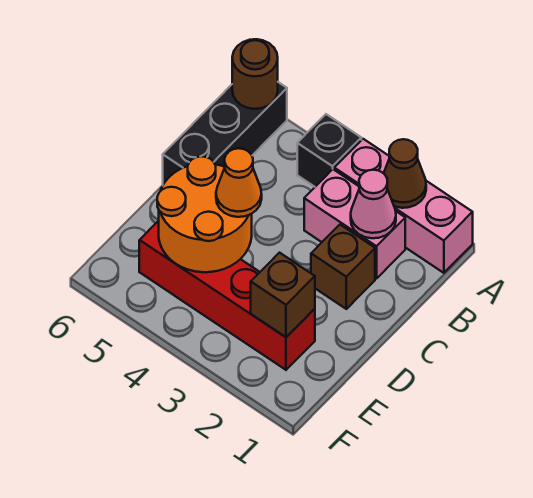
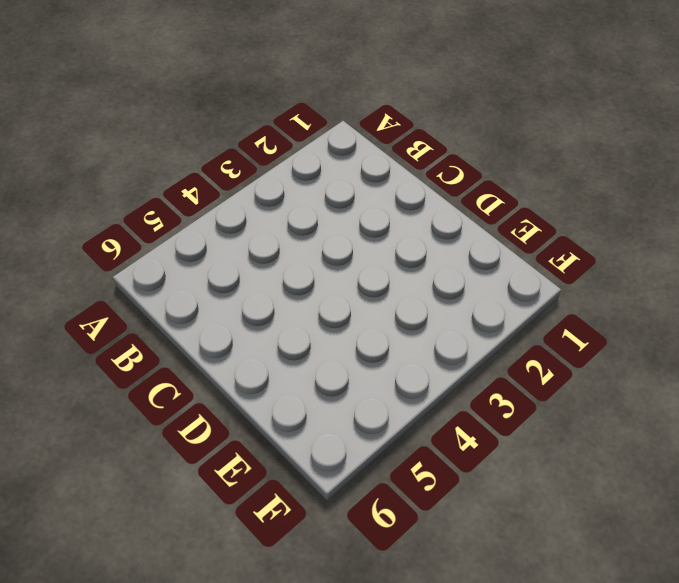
none -> pink brick A1:A3 level 1
none -> black brick A4 level 1
none -> black brick A6:C6 level 1

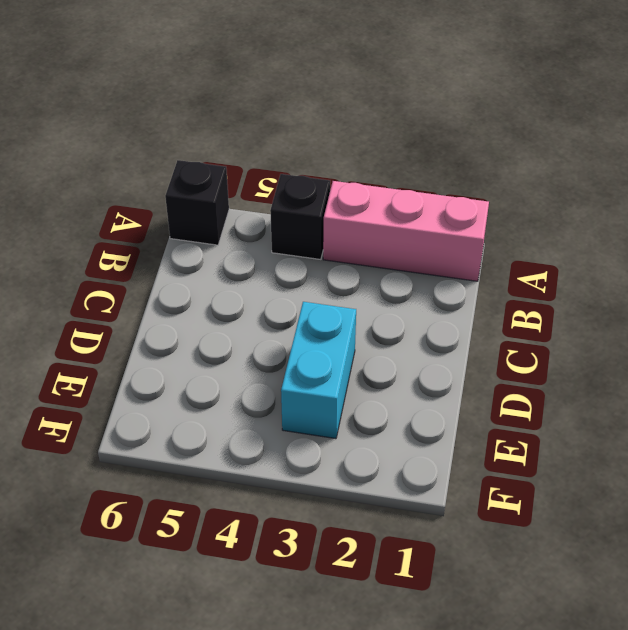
black brick A6 level 1 -> black brick A6:C6 level 1
cyan brick D3:E3 level 1 -> red brick E2:E5 level 1
none -> pink brick B2:B3 level 1
none -> brown brick C2 level 1
none -> brown cone A2 level 2

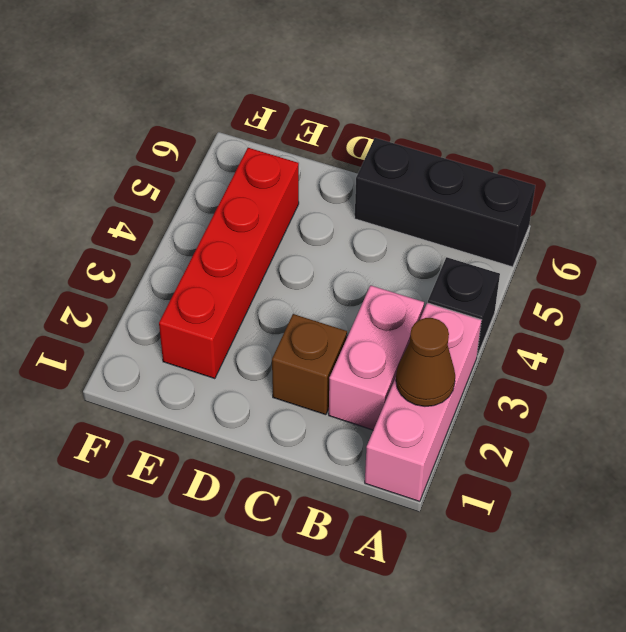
none -> brown round brick A6 level 2
none -> pink cone B2 level 2
none -> orange round brick D4:E5 level 2

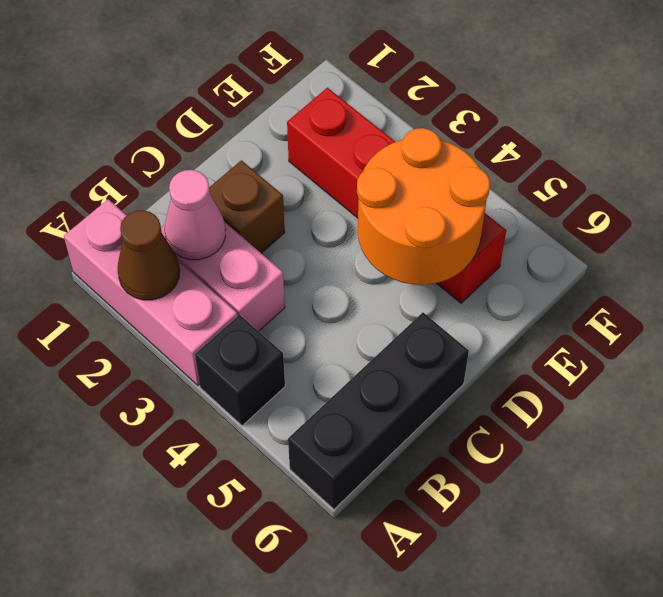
none -> brown round brick A6 level 2
none -> brown brick E2 level 2
none -> orange cone D4 level 3

